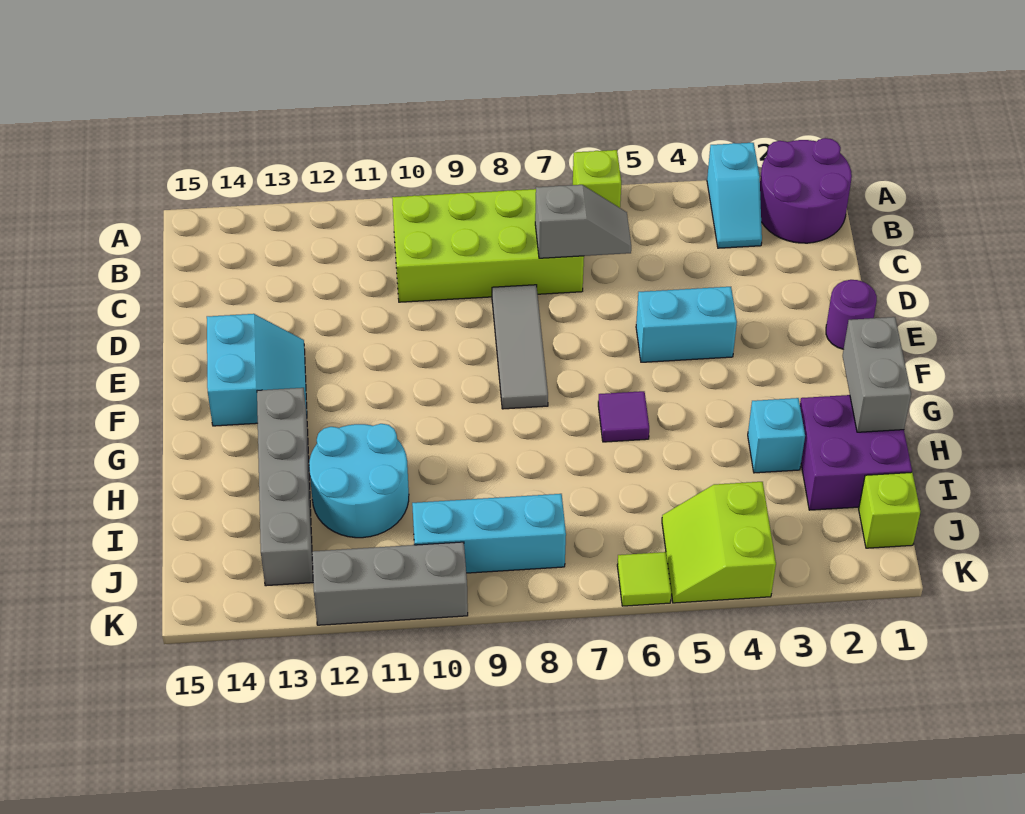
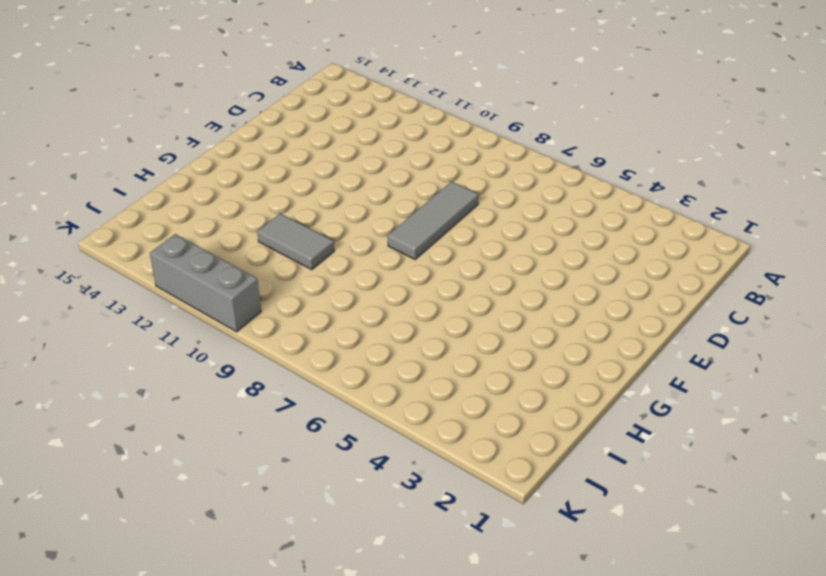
grey tile H10:H11 level 1 -> cyan round brick H11:I12 level 1
none -> purple round brick A1:B2 level 1
none -> cyan slope A3:B3 level 1 top A
none -> lime brick A6 level 1

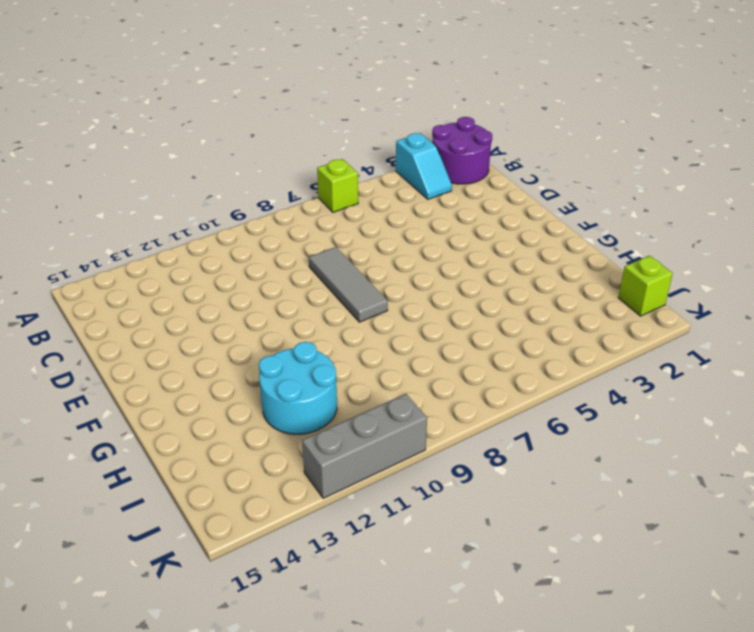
none -> lime brick B7:C10 level 1
none -> purple round brick E1 level 1
none -> cyan brick E4:E5 level 1

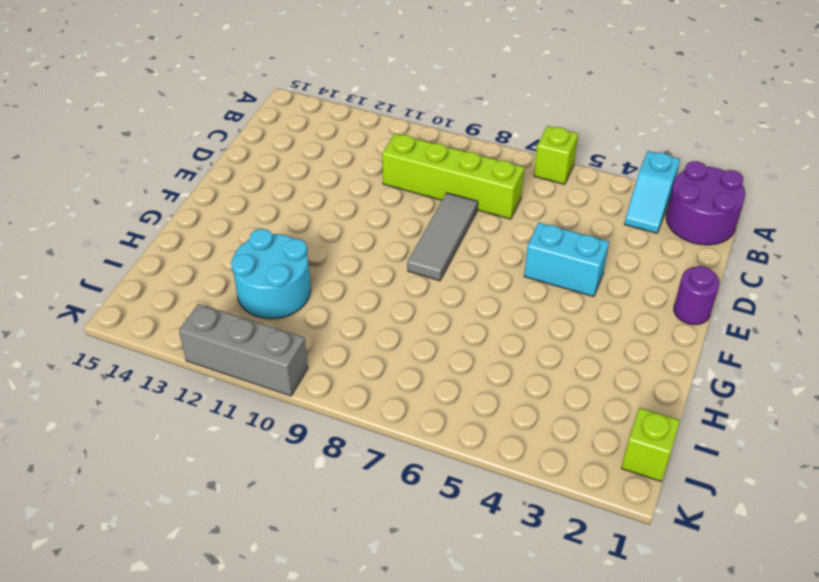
lime brick C7:C10 level 1 -> lime brick B7:C10 level 1
none -> cyan slope E13:F14 level 1 top 14
none -> purple tile G6 level 1
none -> grey brick G13:J13 level 1

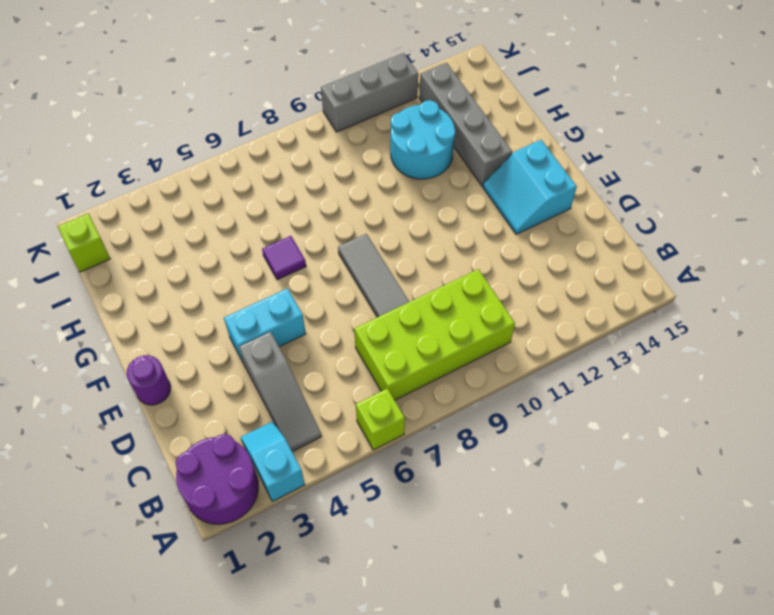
grey slope B4:D4 level 1 top D -> none
none -> purple brick H1:I2 level 1
none -> cyan brick H3 level 1
none -> lime slope J4:K5 level 1 top 4

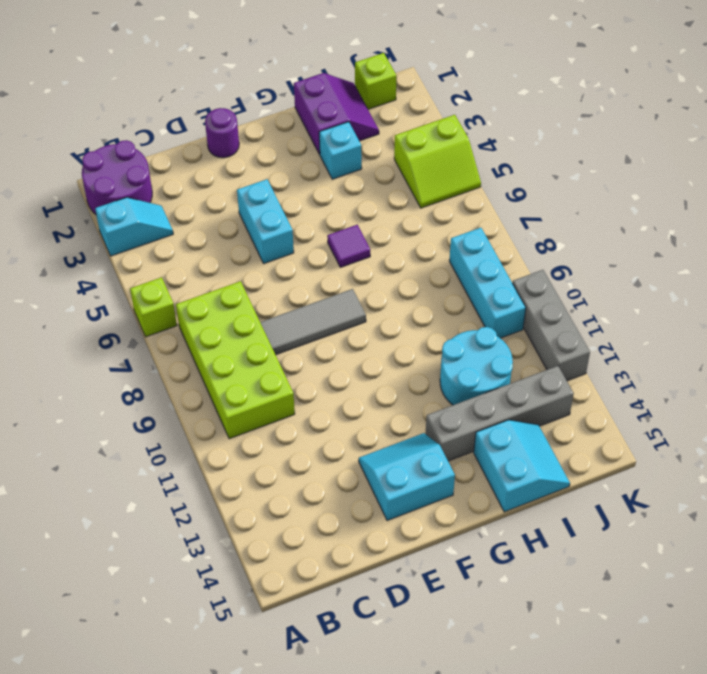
purple slope H1:I2 level 1 top H -> purple brick H1:I2 level 1
cyan slope H14:I15 level 1 top H -> none
none -> lime tile K6 level 1
none -> grey slope C6:C7 level 2 top 7
none -> grey brick G1:H1 level 2

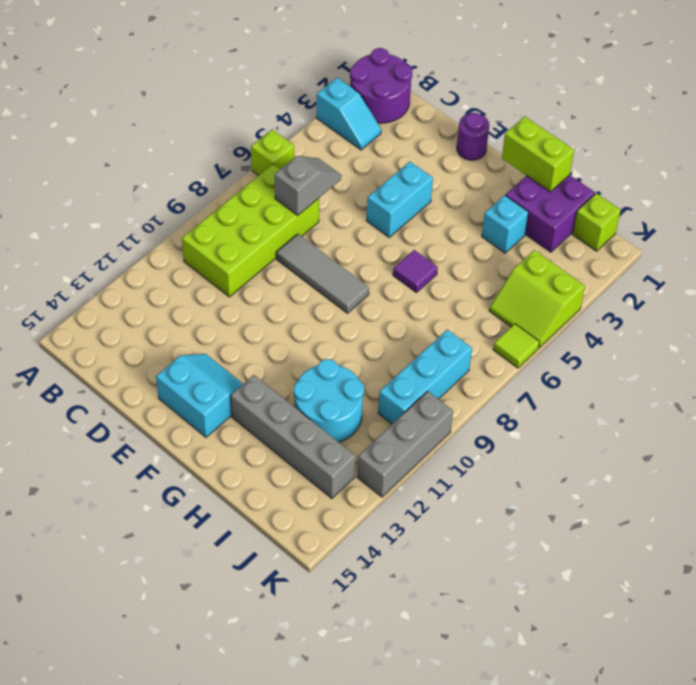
lime brick G1:H1 level 2 -> grey brick G1:H1 level 2

